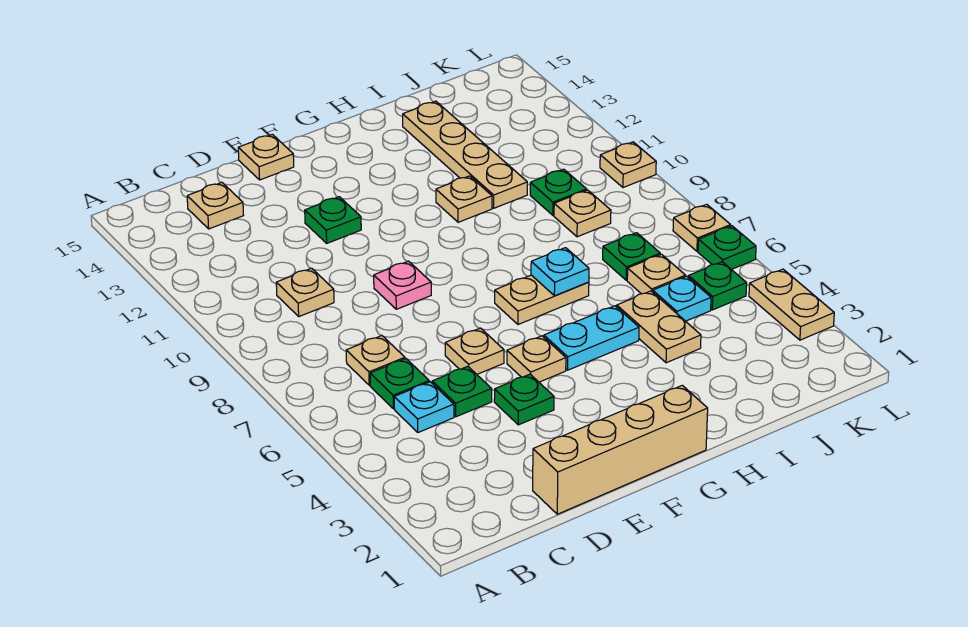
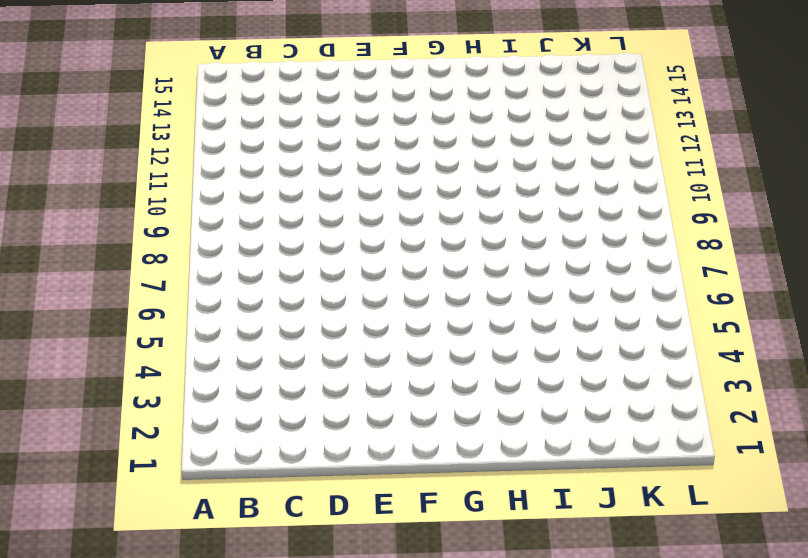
none -> cyan plate C5 level 1
none -> green plate C6 level 1
none -> tan plate C7 level 1

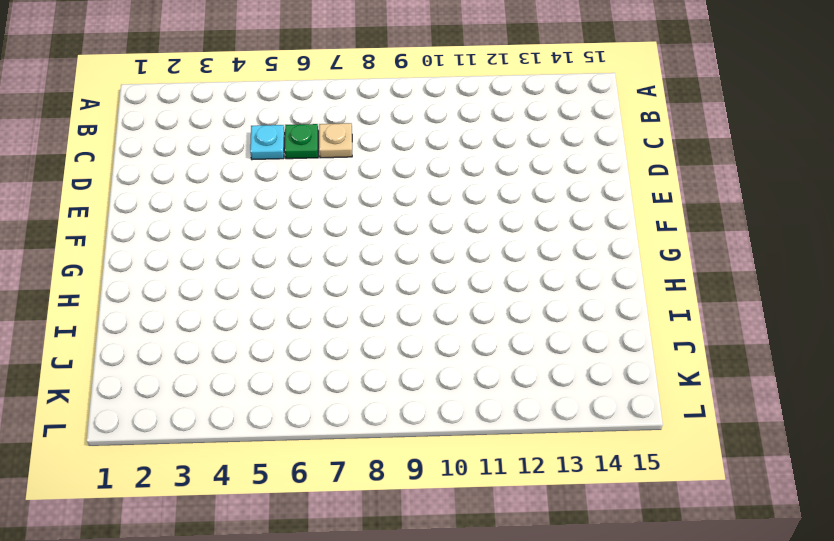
none -> tan plate C10 level 1
none -> tan plate C14 level 1
none -> tan brick D1:G1 level 1

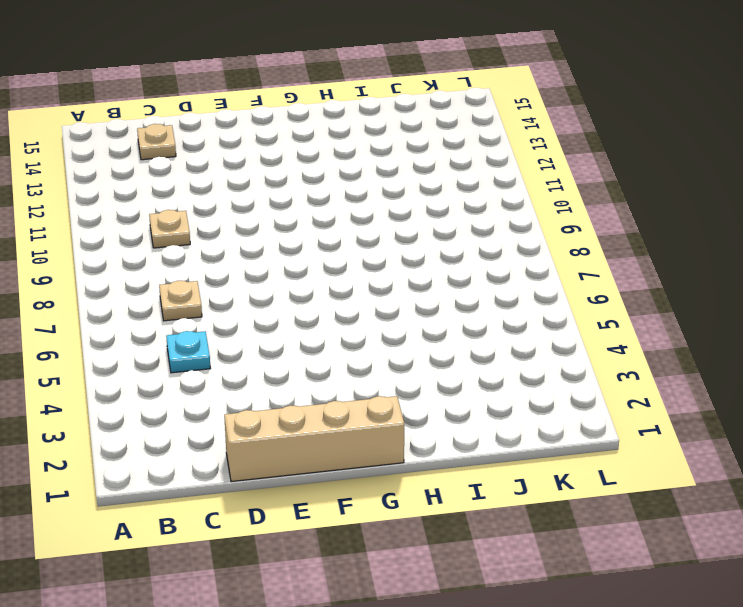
none -> green plate C6 level 1
none -> green plate D5 level 1
none -> green plate E4 level 1

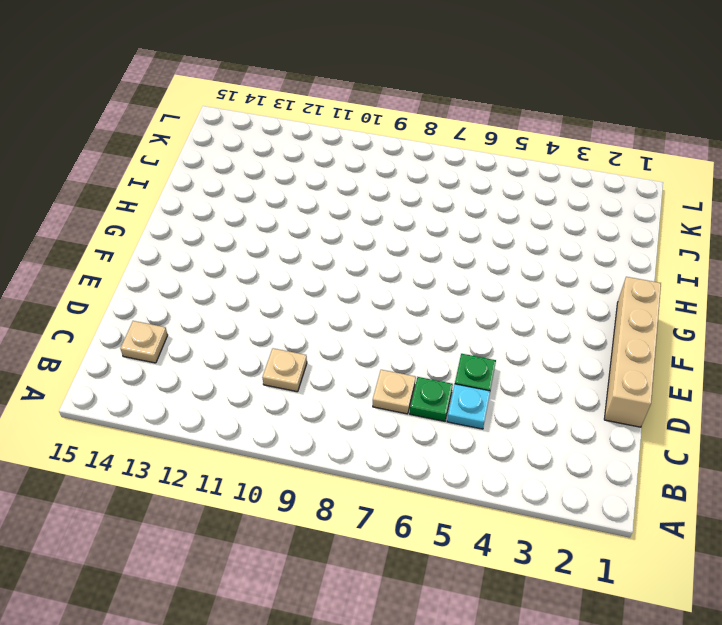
none -> green plate E4 level 1
none -> tan plate E6 level 1
none -> pink plate E9 level 1

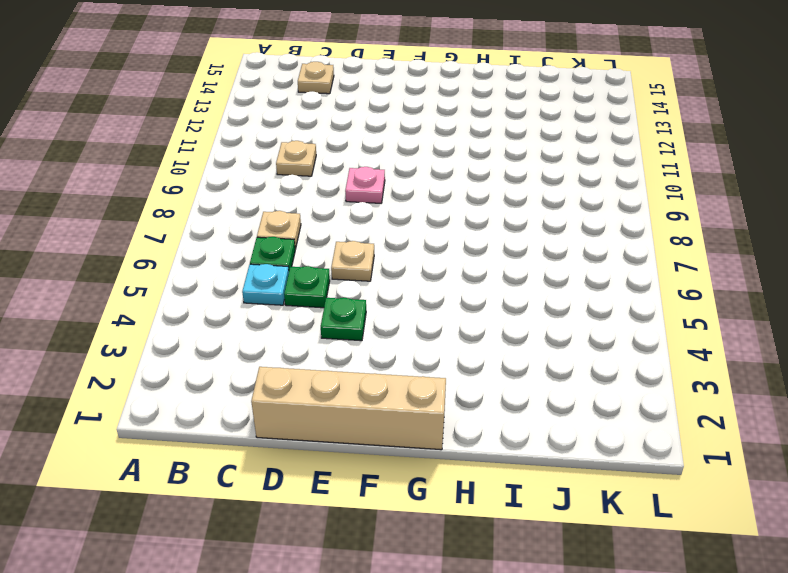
none -> green plate E12 level 1
none -> tan plate E15 level 1
none -> tan plate F5 level 1

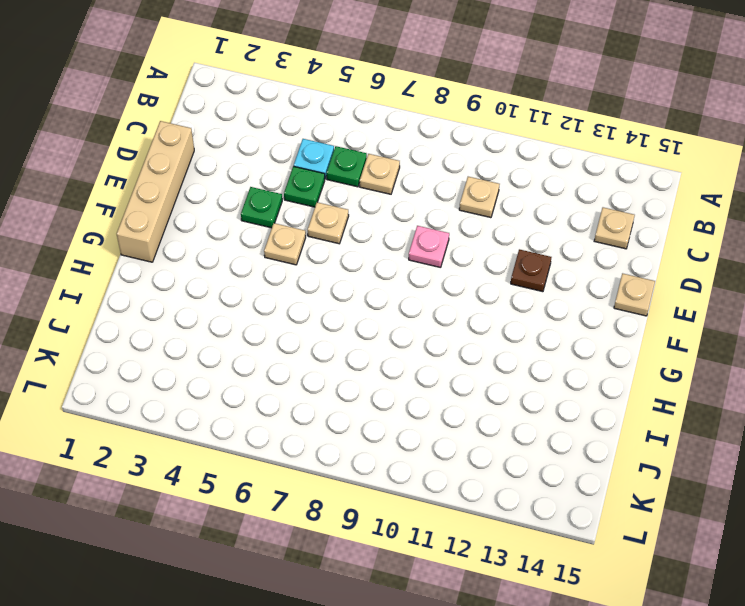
brown plate E12 level 1 -> green plate E12 level 1
none -> cyan plate G5:H5 level 1
none -> tan plate G7:H7 level 1
none -> tan plate H11 level 1

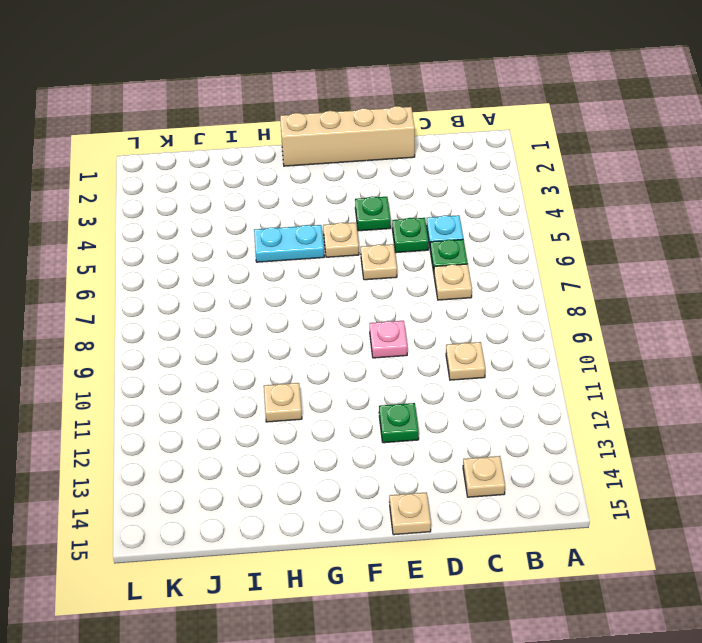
none -> tan plate G7:H7 level 1
none -> tan plate I4:I5 level 1
none -> tan plate I11:I14 level 1

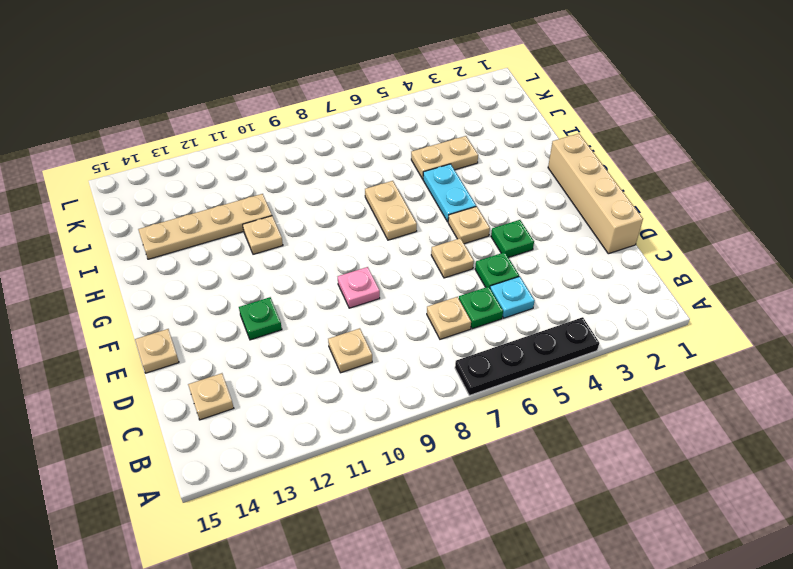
black plate A4:A7 level 1 -> none
none -> cyan plate J5 level 1
none -> tan plate J6 level 1
none -> green plate J7 level 1

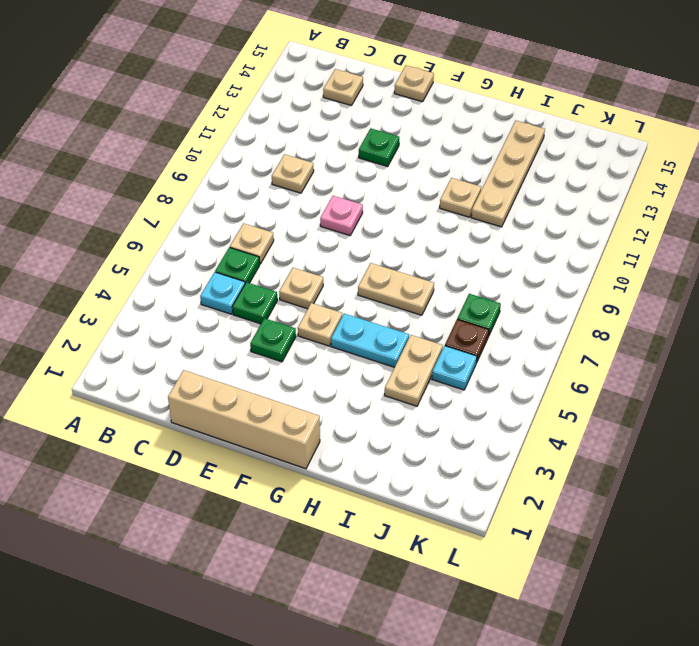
brown plate J6 level 1 -> tan plate J6 level 1
none -> tan plate J9 level 1
none -> green plate J10 level 1
none -> green plate K5 level 1

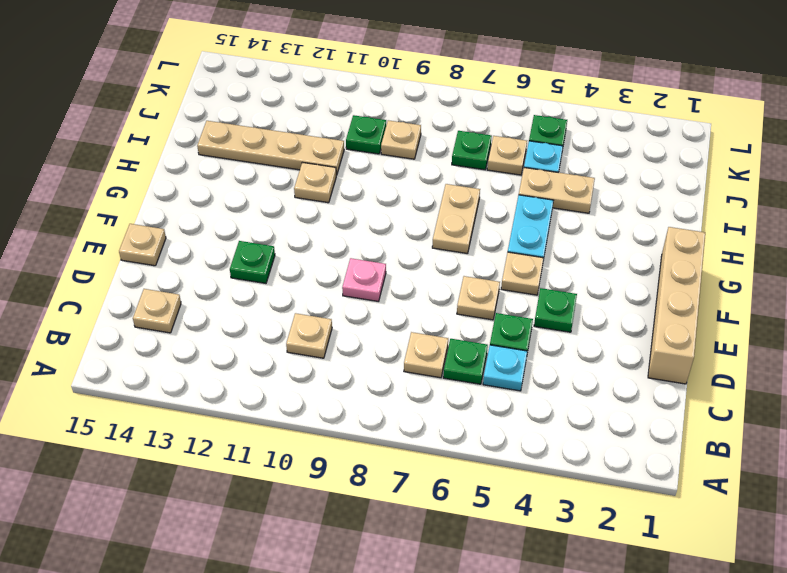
none -> tan plate L3:L4 level 1
none -> green plate L6 level 1
none -> tan plate L7 level 1

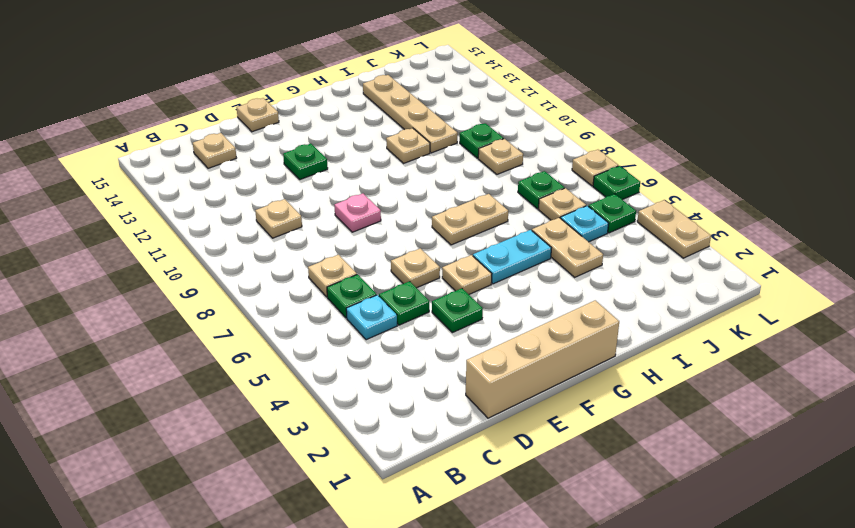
none -> tan plate L10 level 1
none -> cyan plate H7 level 2

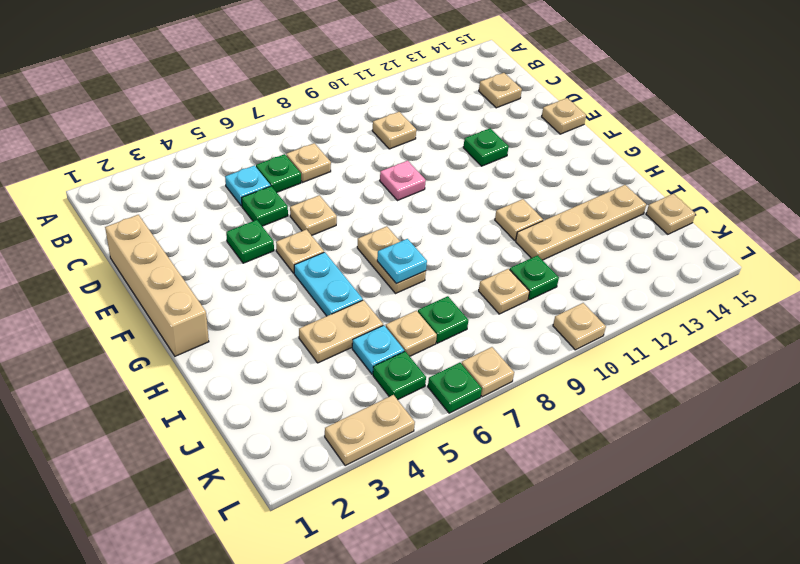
tan plate J15 level 1 -> none

